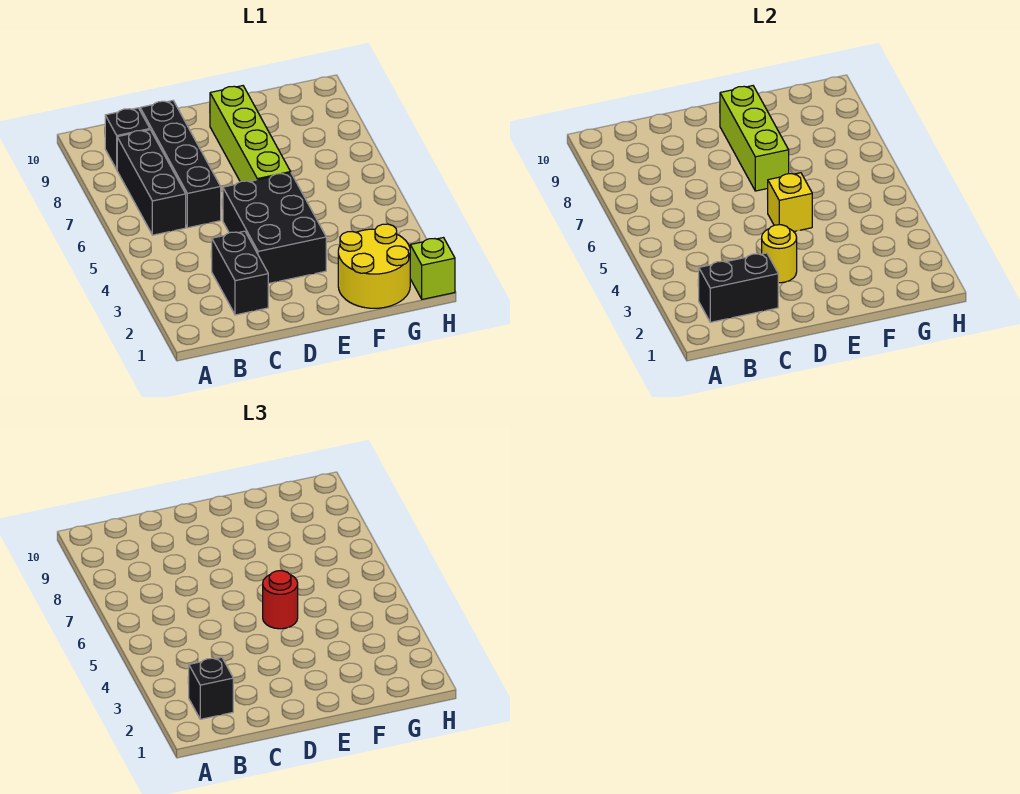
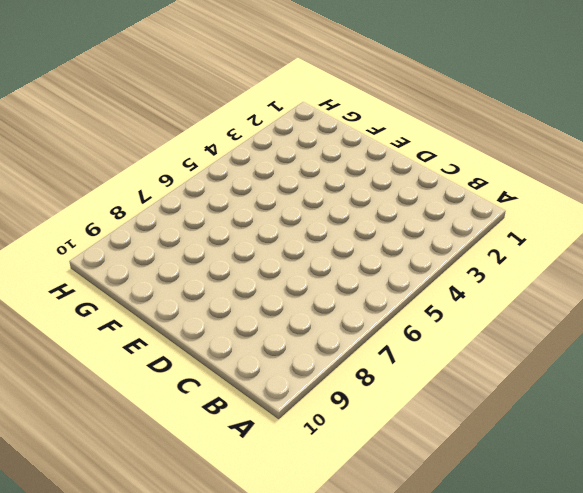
none -> black brick B6:B8 level 1
none -> black brick B9 level 1
none -> black brick C2:C3 level 1

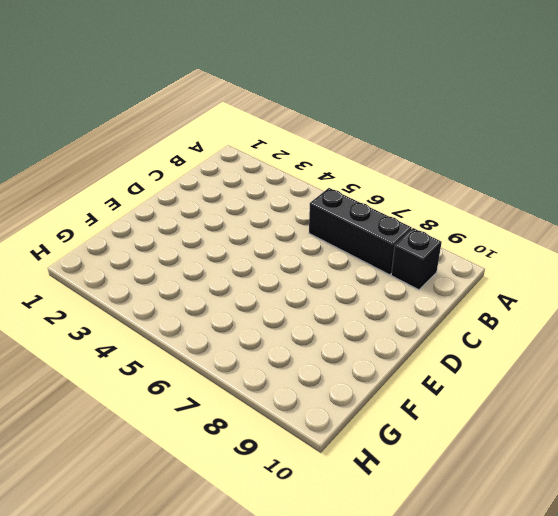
none -> black brick C2:C3 level 1
none -> black brick C6:C9 level 1
none -> black brick D3:E5 level 1

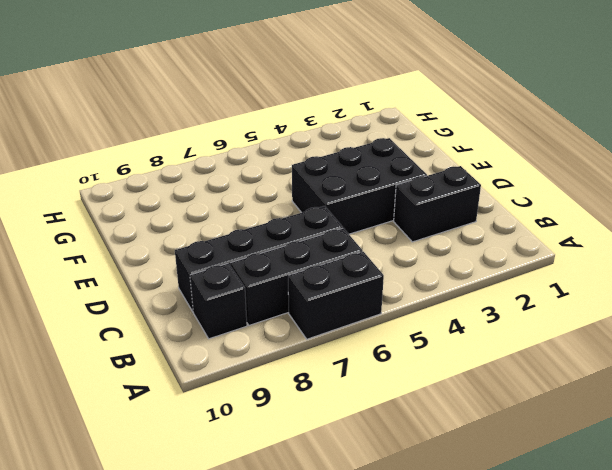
black brick A6:A7 level 1 -> black brick B2:C2 level 2
none -> lime brick E6:E9 level 1
none -> yellow round brick F1:G2 level 1
none -> lime brick H1 level 1

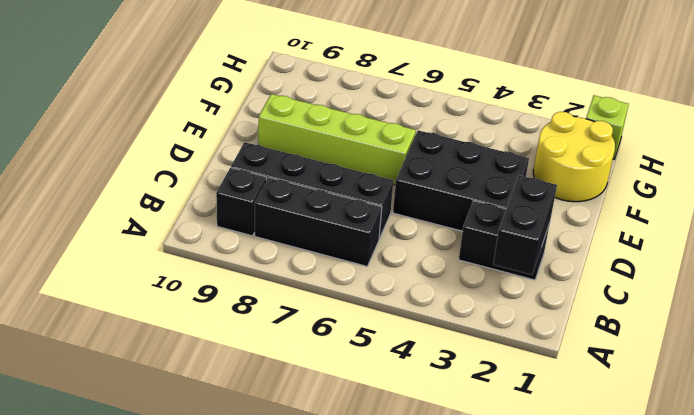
none -> yellow round brick D3 level 2
none -> yellow brick E5 level 2
none -> lime brick E7:E9 level 2

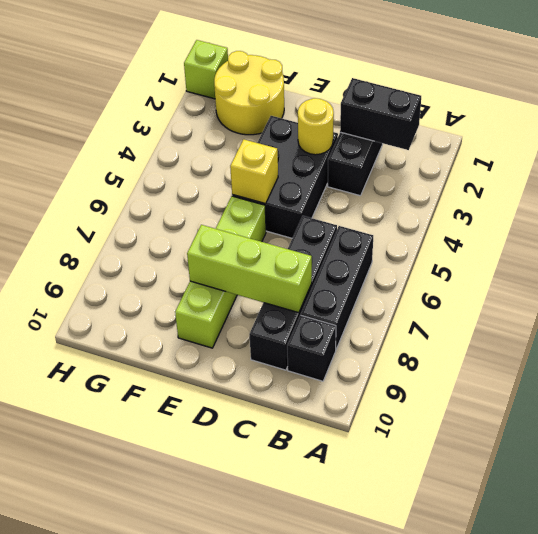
lime brick C8:E8 level 2 -> lime brick E7:E9 level 2
none -> black brick B2 level 3
none -> red round brick E5 level 3

